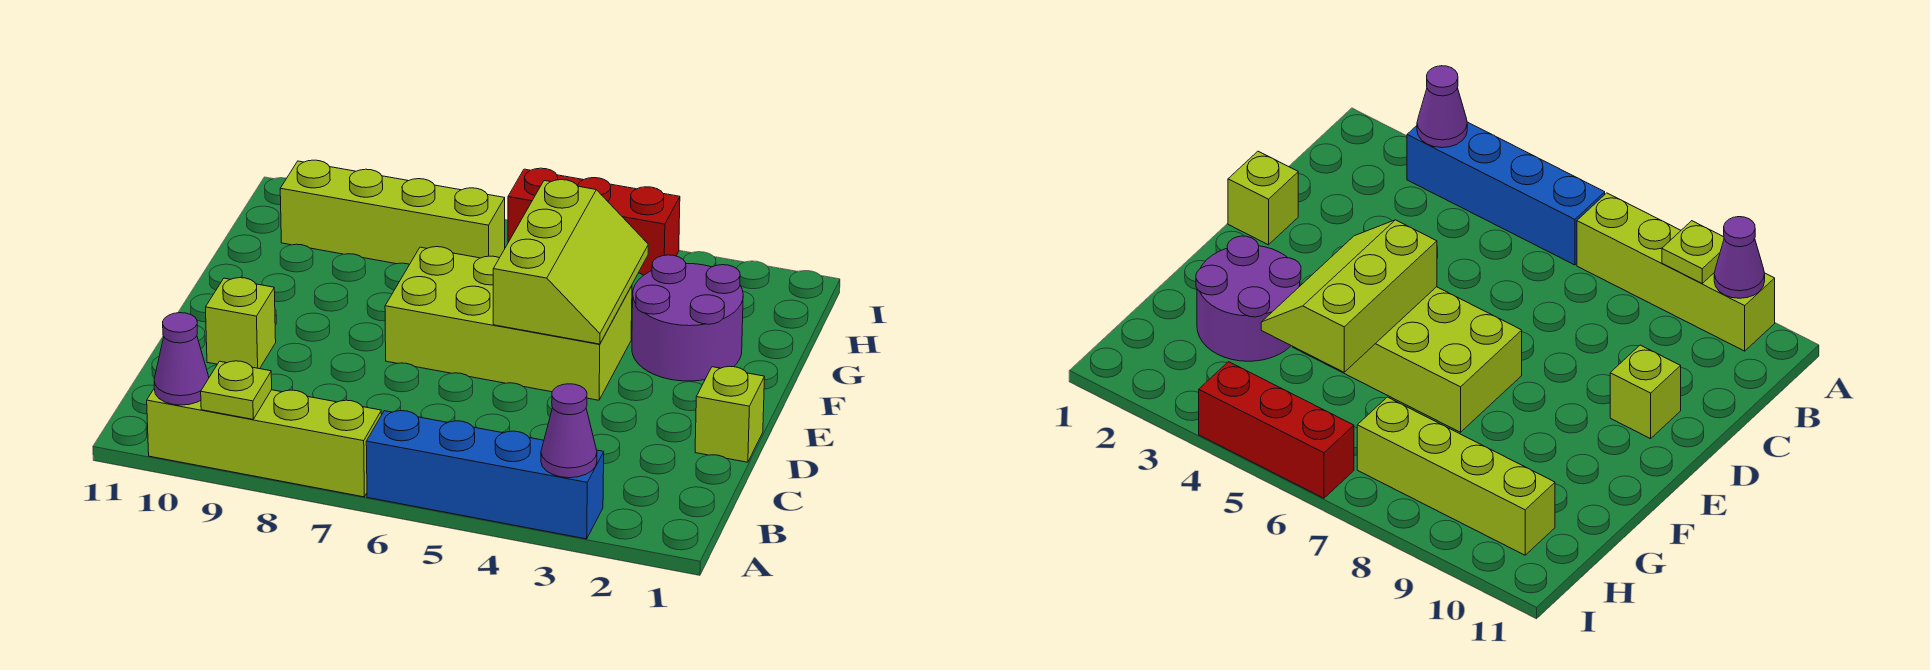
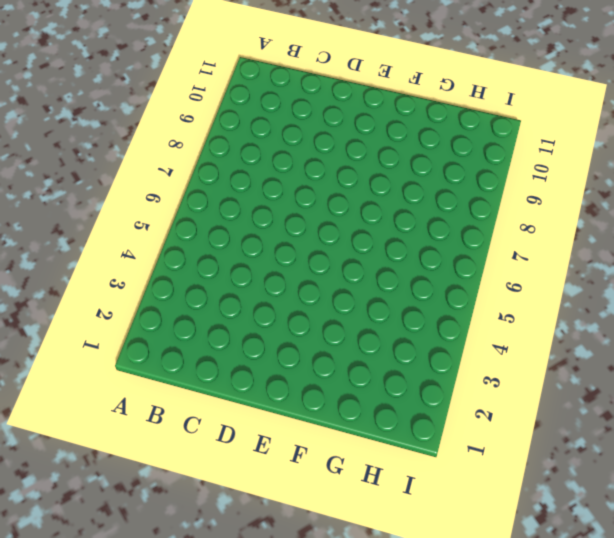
none -> blue brick A3:A6 level 1
none -> lime brick A7:A10 level 1
none -> lime brick D1 level 1

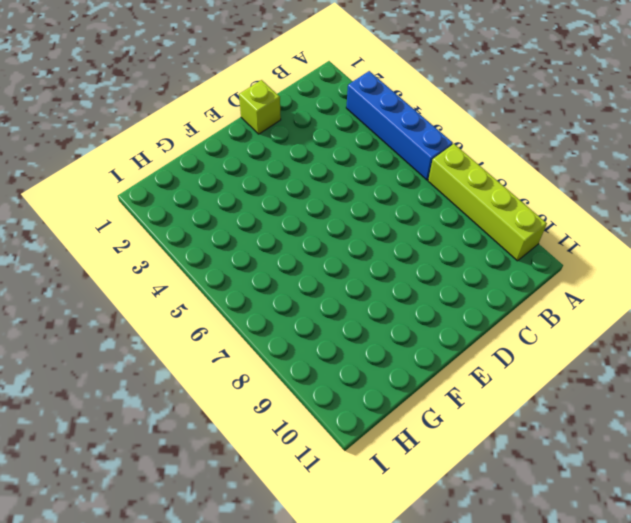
none -> lime brick D10 level 1
none -> lime brick E4:F7 level 1
none -> purple round brick F2:G3 level 1

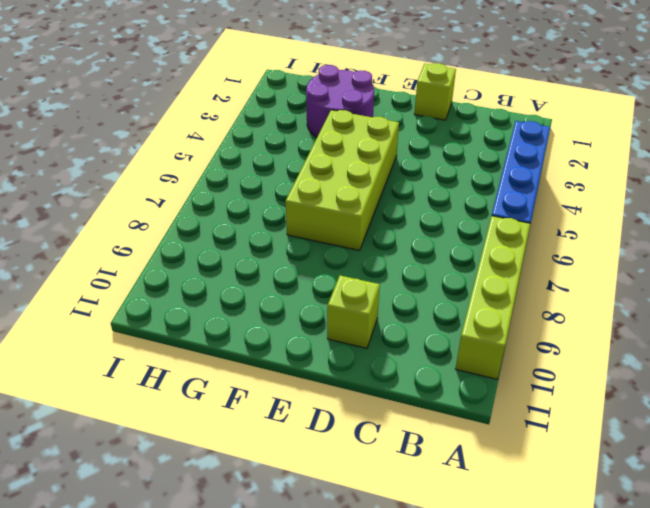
none -> lime brick H7:H10 level 1
none -> red brick I4:I6 level 1
none -> purple cone A3 level 2

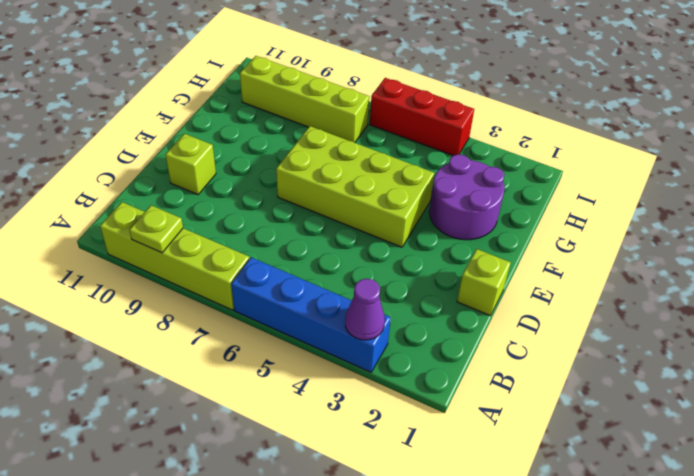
none -> purple cone A10 level 2
none -> lime slope E4:G5 level 2 top 5

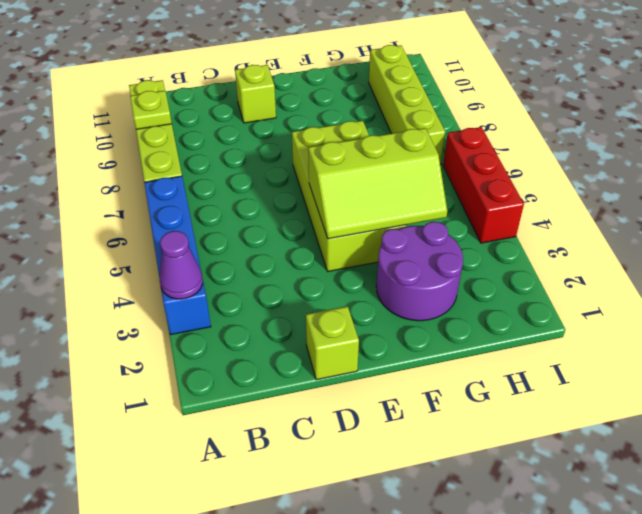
none -> purple cone A10 level 2

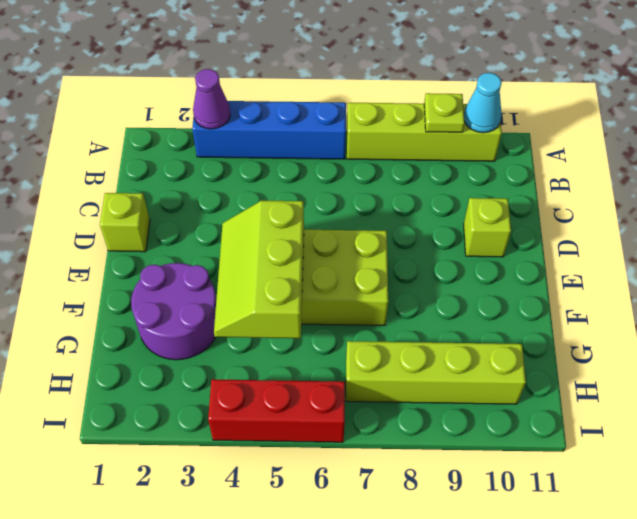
cyan cone A10 level 2 -> purple cone A10 level 2

